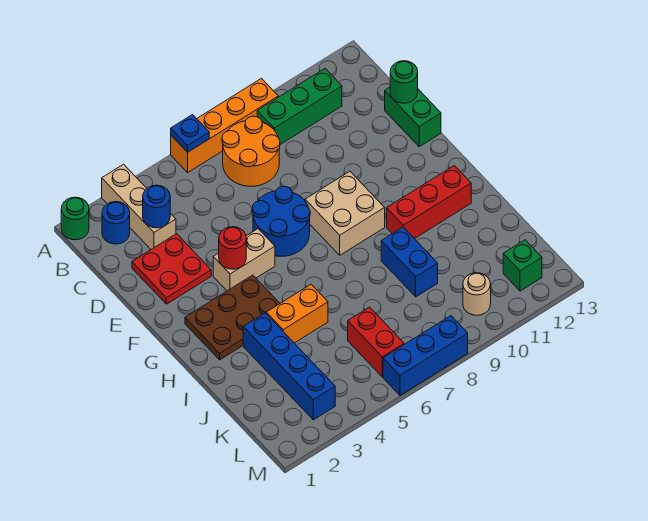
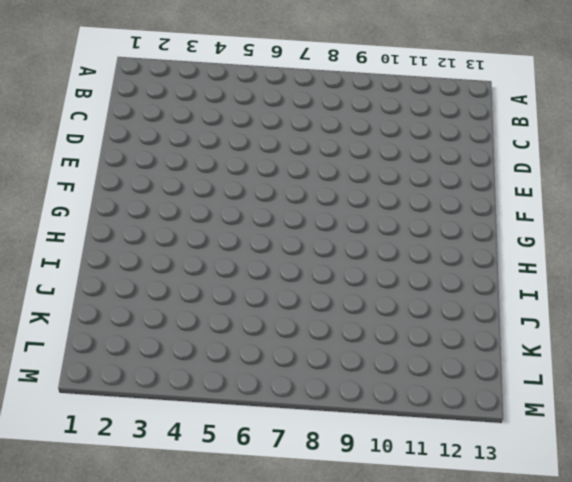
none -> green round brick A1 level 1
none -> tan brick A3:C3 level 1
none -> orange brick A6:A9 level 1

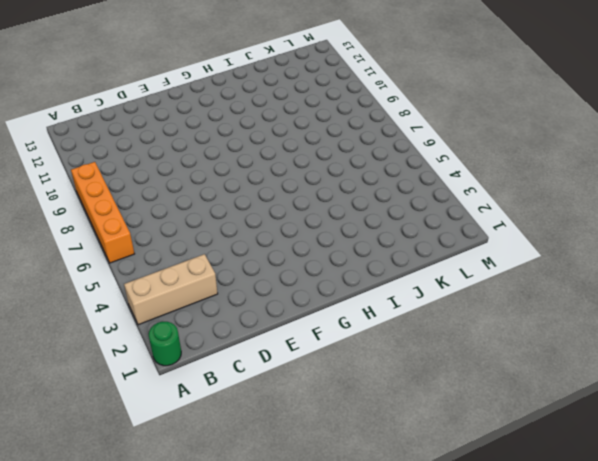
none -> blue round brick B2 level 1
none -> orange round brick B7:C8 level 1
none -> green brick B9:B11 level 1

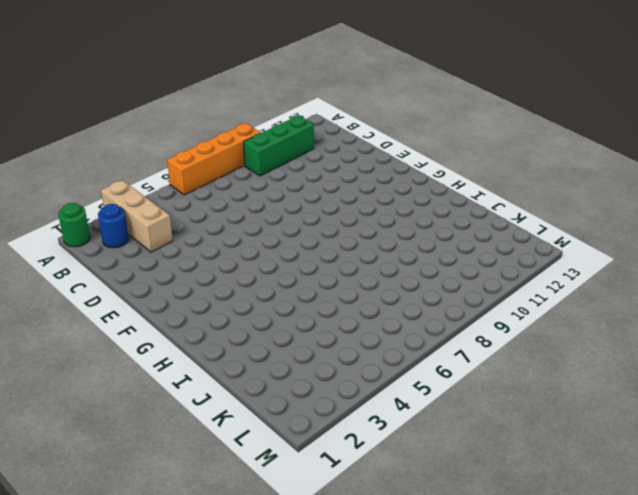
none -> orange round brick B7:C8 level 1
none -> red plate D2:E3 level 1
none -> green brick D13:E13 level 1

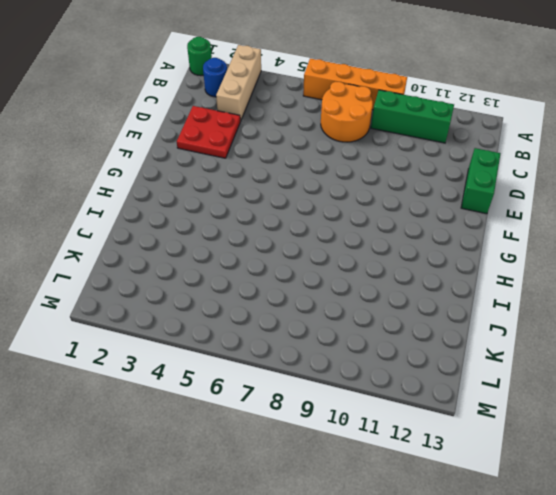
none -> blue round brick E6:F7 level 1
none -> tan brick F4:F5 level 1
none -> tan brick F8:G9 level 1

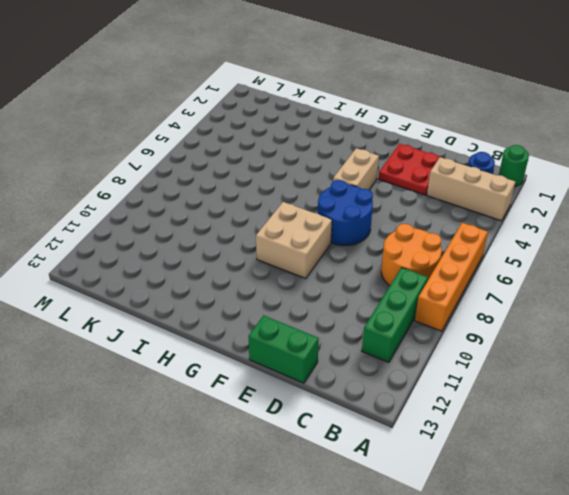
none -> brown plate G2:H4 level 1
none -> red brick H10:H12 level 1
none -> blue brick I3:L3 level 1

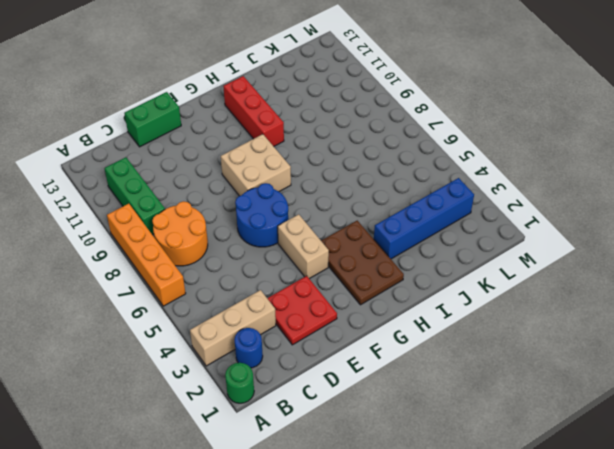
none -> orange brick I4:I5 level 1
none -> blue brick I9:J9 level 1
none -> red brick K6:L6 level 1

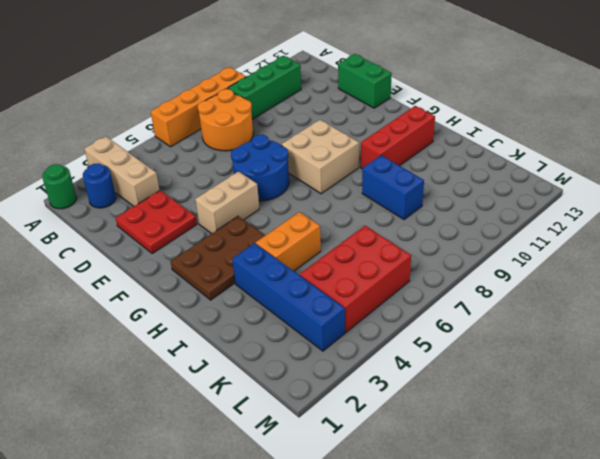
red brick K4:L6 level 1 -> red brick K6:L6 level 1
none -> tan round brick L10 level 1
none -> green brick L12 level 1
none -> blue brick M6:M8 level 1

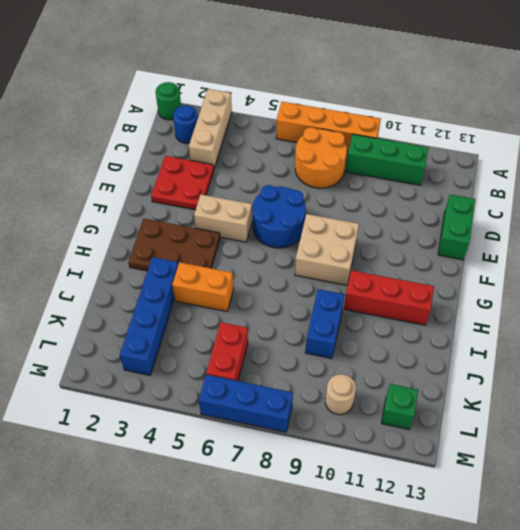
none -> blue plate A6 level 2
none -> blue round brick C3 level 2
none -> green round brick D13 level 2

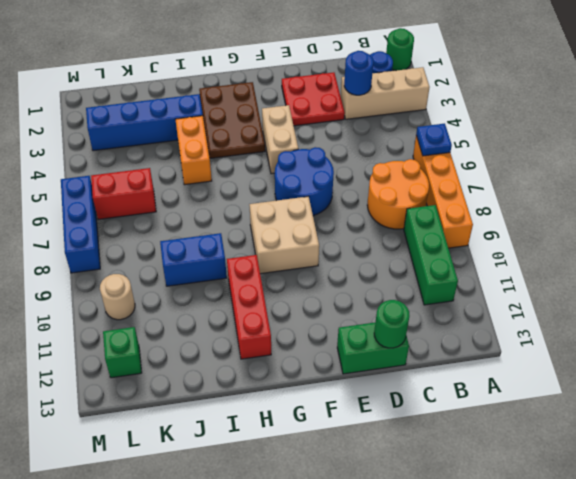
none -> red round brick F4 level 2

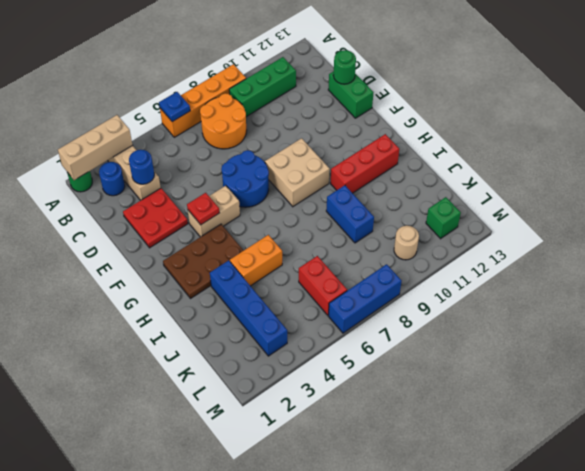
tan brick A1:A3 level 2 -> none
red plate F4 level 2 -> red round brick F4 level 2

